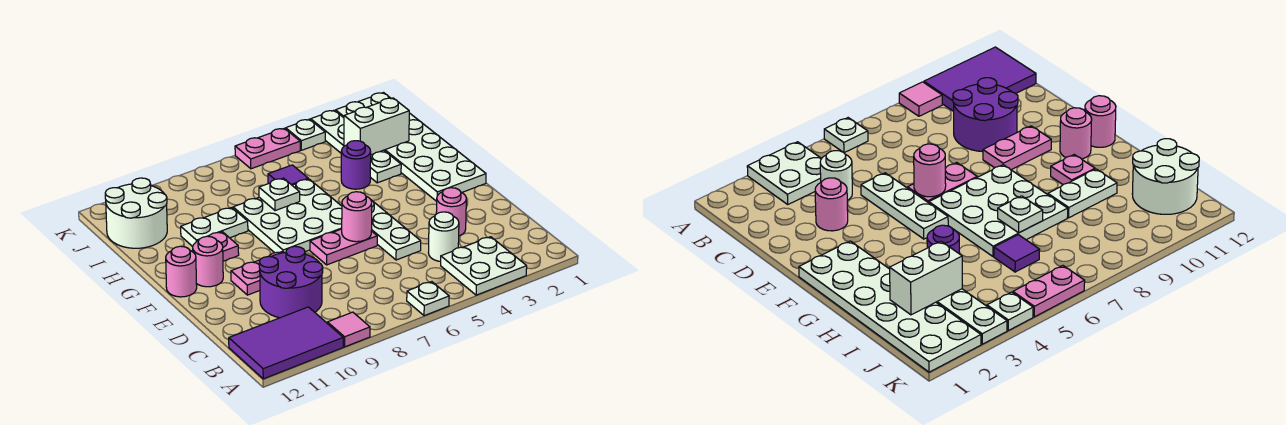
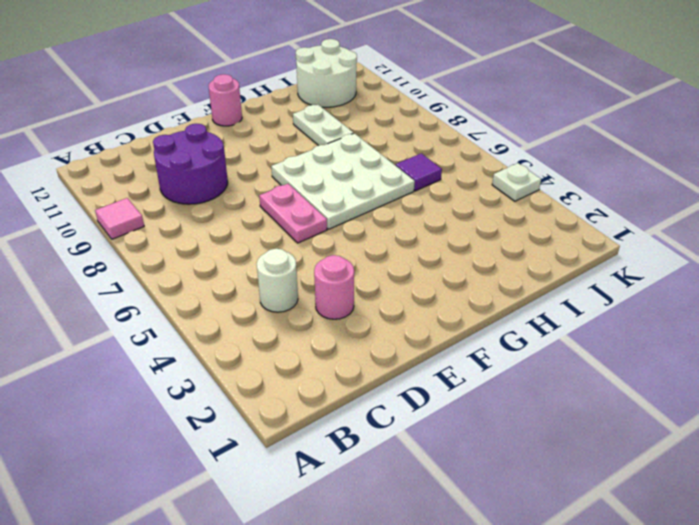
none -> white plate A3:B4 level 1
none -> white plate A6 level 1
none -> purple tile A10:B12 level 1

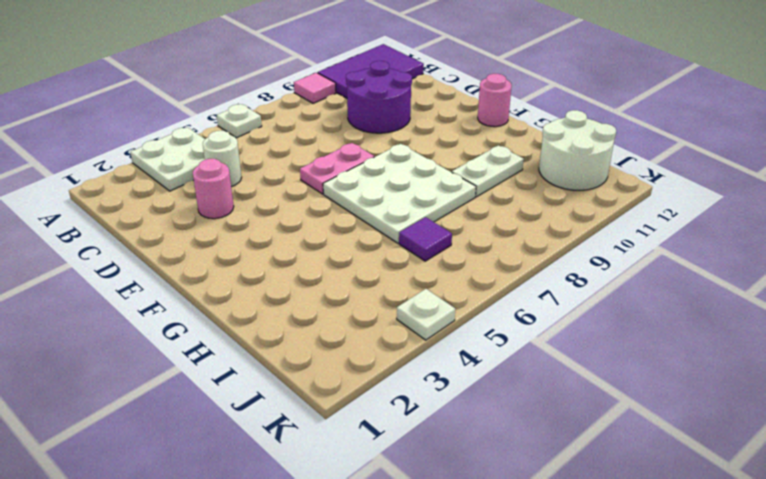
none -> white plate D5:F5 level 1
none -> pink plate E9:E10 level 1
none -> white plate F1:K2 level 1

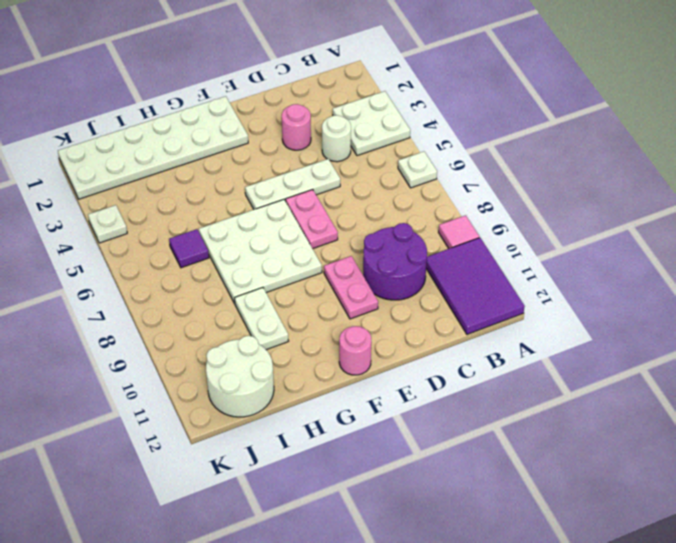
none -> pink round brick F11 level 1
none -> pink plate G10 level 1
none -> white plate H3:K3 level 1

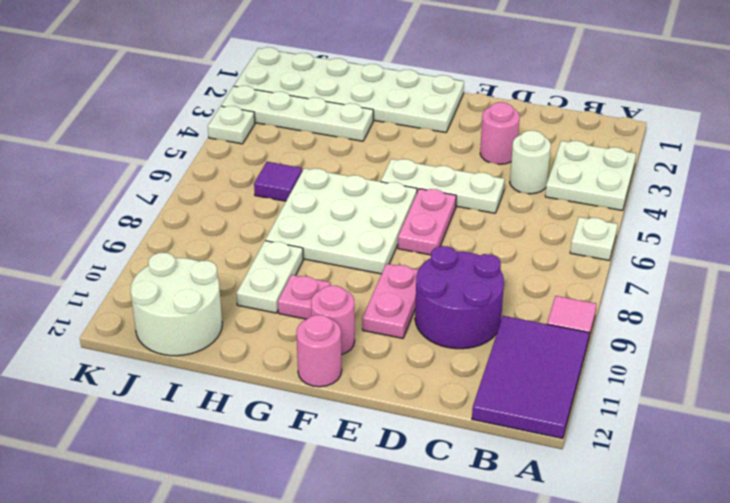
none -> purple round brick H4 level 1
none -> pink plate K5:K6 level 1
none -> pink round brick E6 level 2

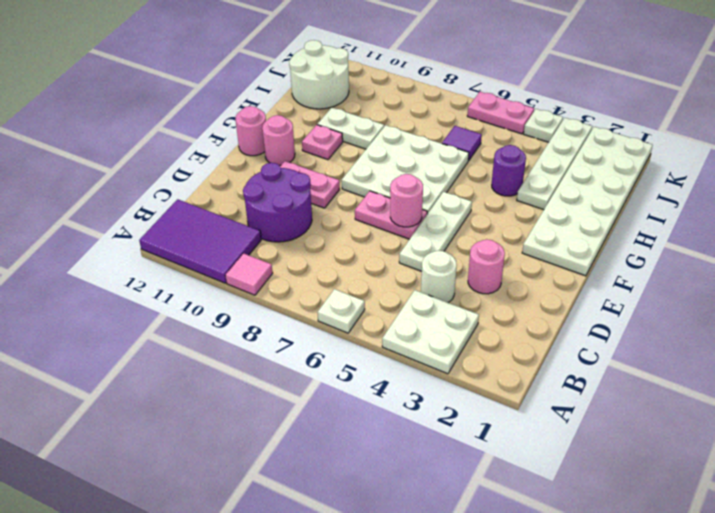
none -> white plate H7 level 2
none -> white brick I2:I3 level 2

